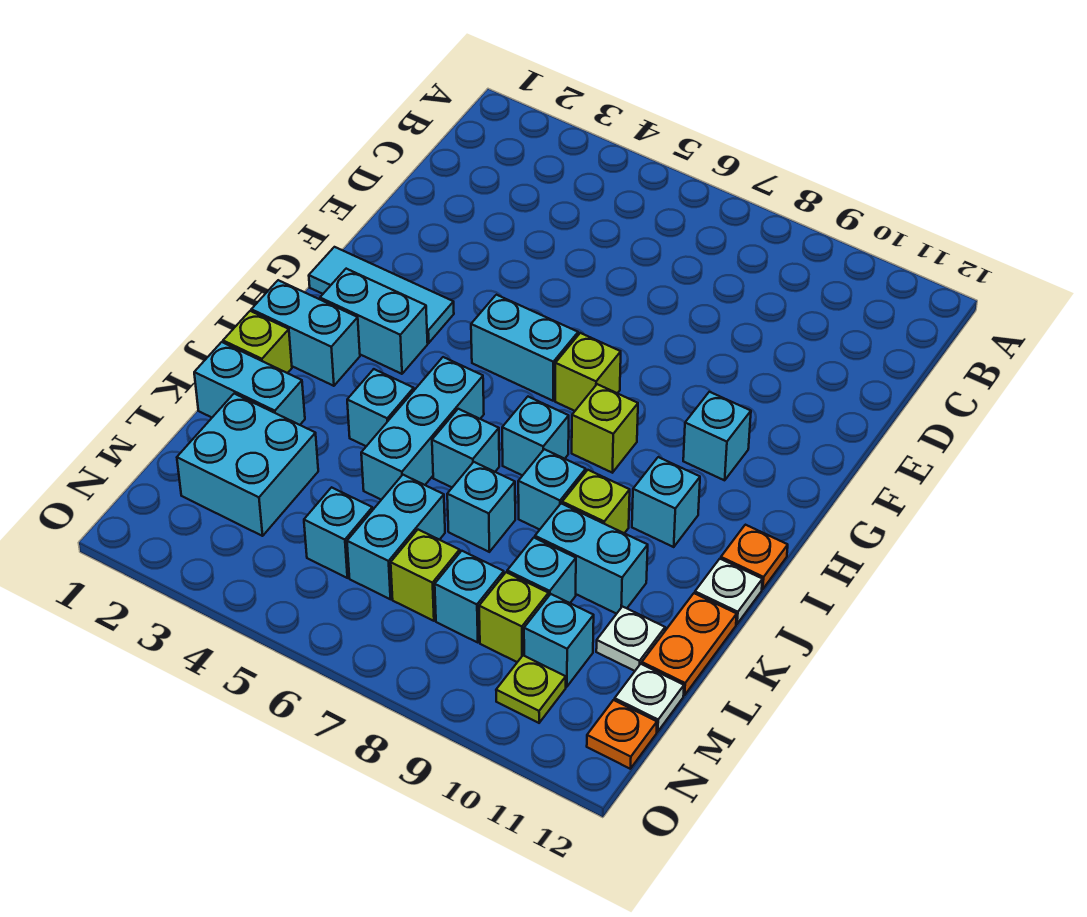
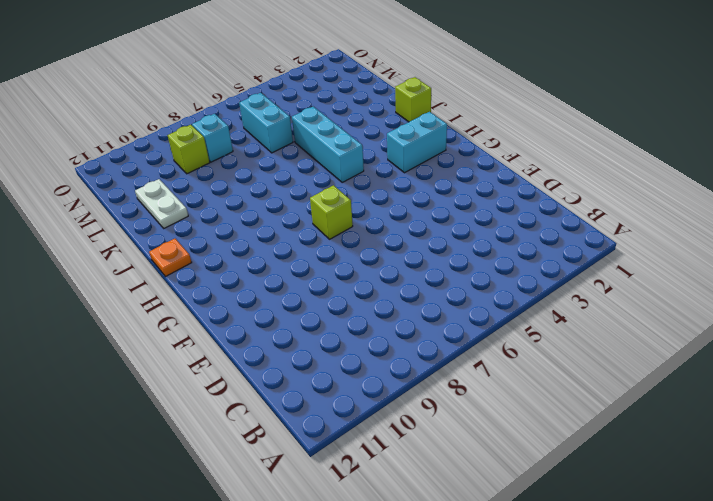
white plate K11:L11 level 1 -> white plate L11 level 1
none -> cyan tile G1:G3 level 1
none -> cyan brick G5:G6 level 1
none -> cyan brick G10 level 1
none -> lime brick H8 level 1

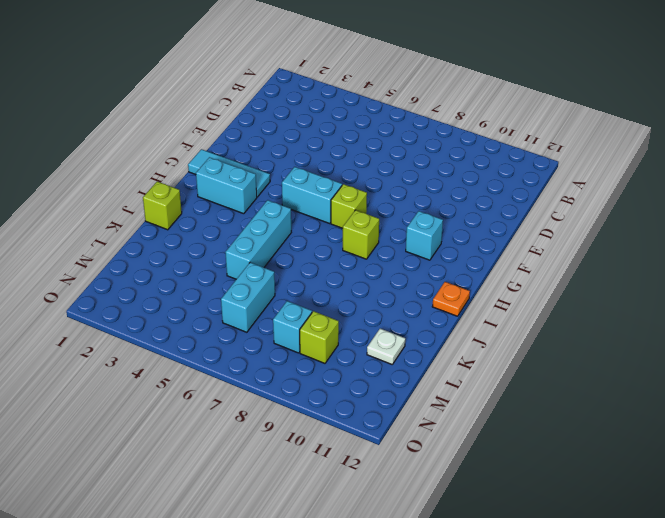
none -> cyan brick I1:I2 level 1
none -> cyan brick I7 level 1
none -> cyan brick I10 level 1
none -> cyan brick J4 level 1

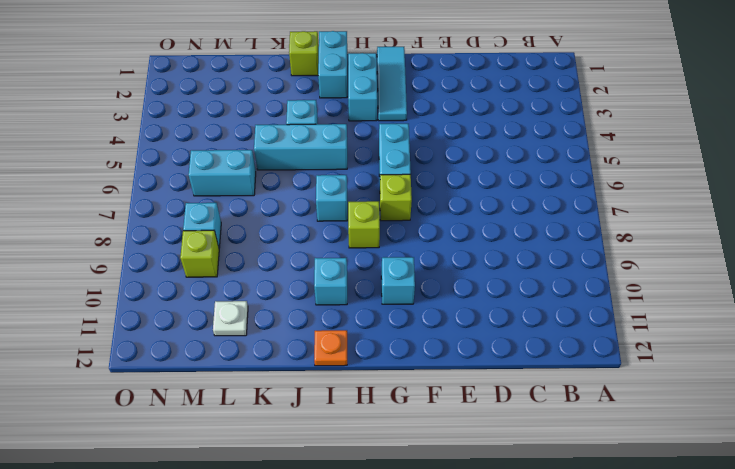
none -> cyan brick J6 level 1
none -> cyan brick J8 level 1
none -> lime brick J9 level 1
none -> white plate J12 level 1

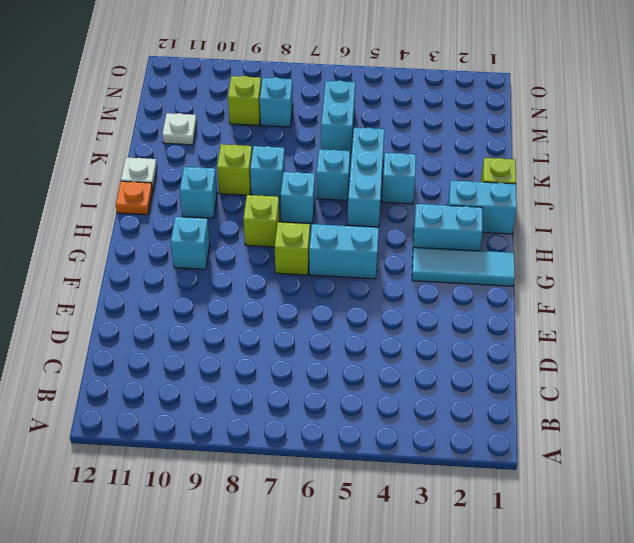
none -> cyan brick K1:K2 level 1
none -> cyan brick K7 level 1
none -> cyan brick K9:K10 level 1
none -> orange plate K12:L12 level 1

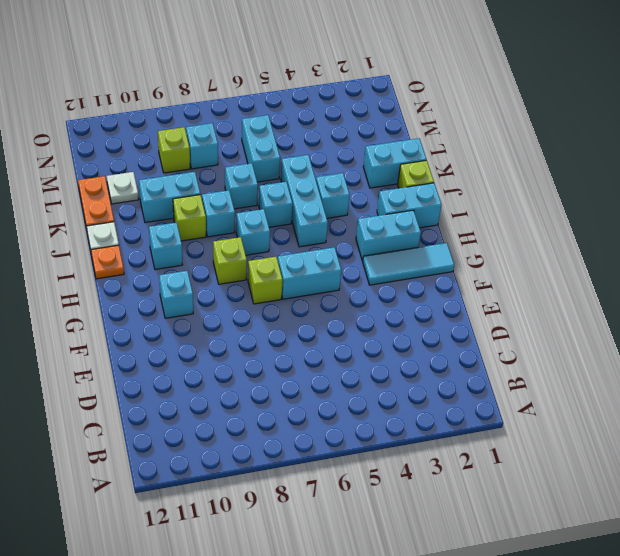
none -> cyan brick L2:M3 level 1
none -> cyan brick L9 level 1
none -> cyan brick M5 level 1
none -> lime brick M7 level 1

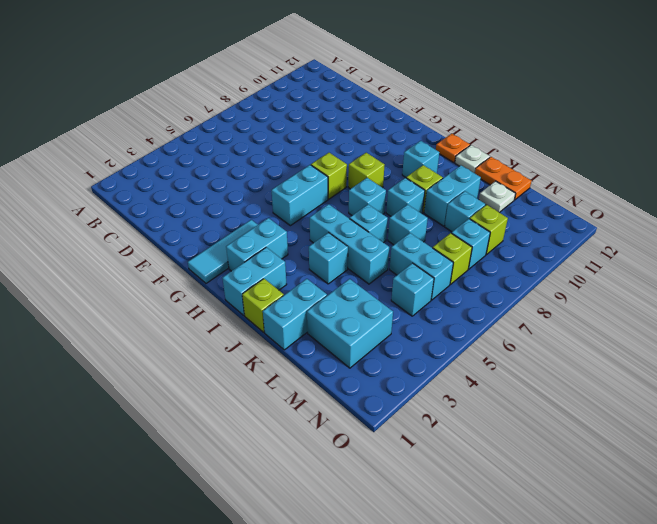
none -> cyan brick G10 level 1
none -> cyan brick M10 level 1
none -> white plate M12 level 1
none -> lime plate N10 level 1

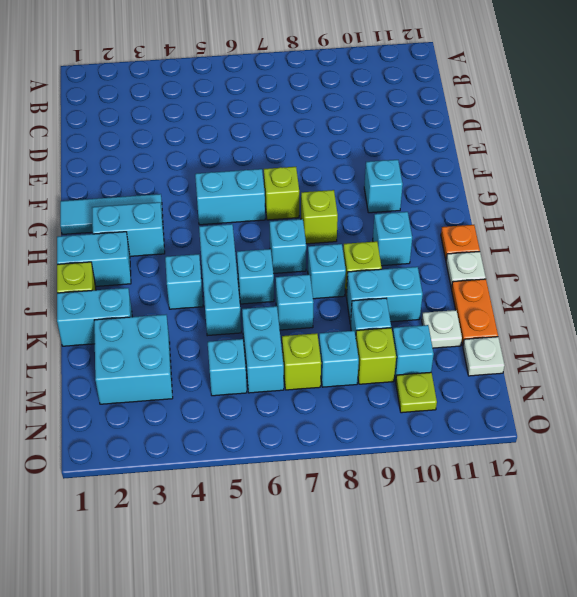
none -> orange plate N12 level 1

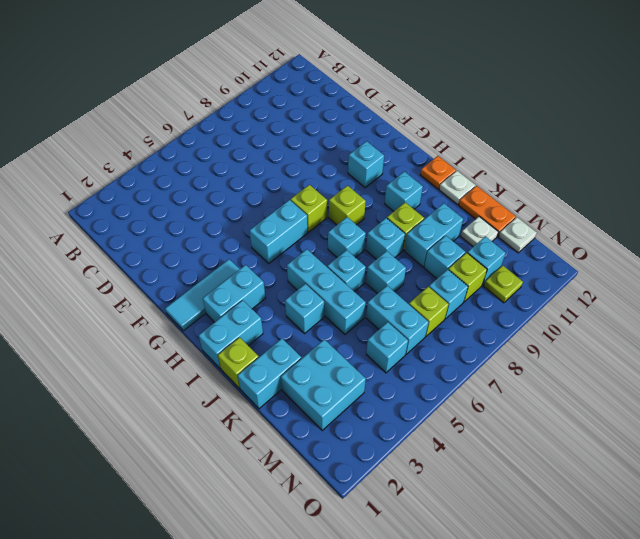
none -> orange plate N12 level 1

